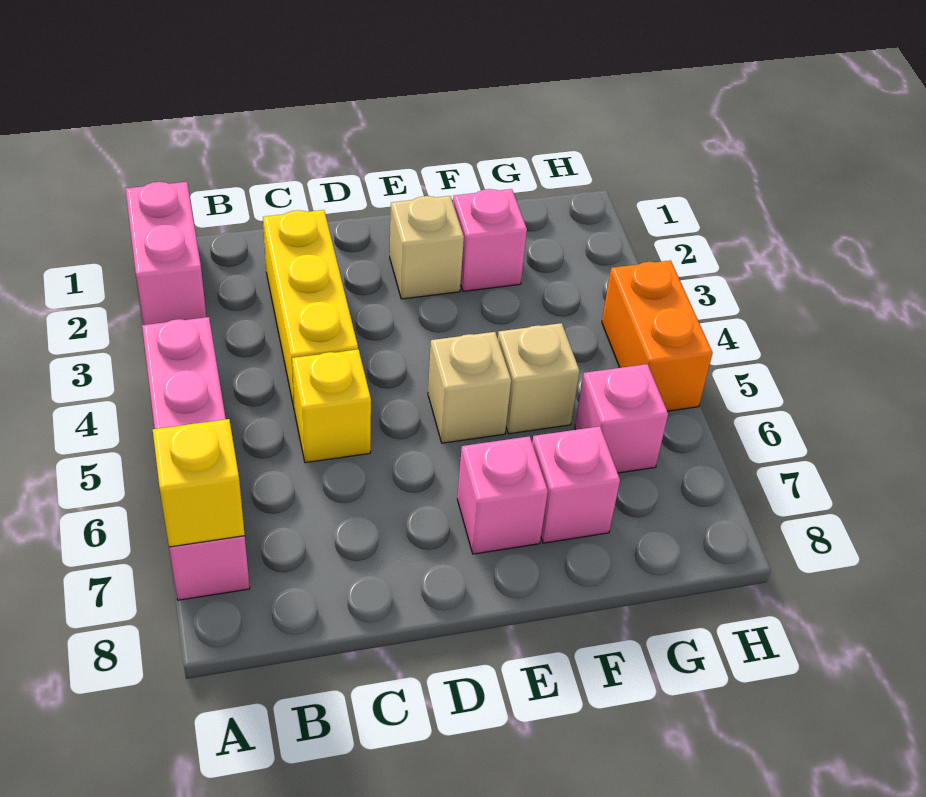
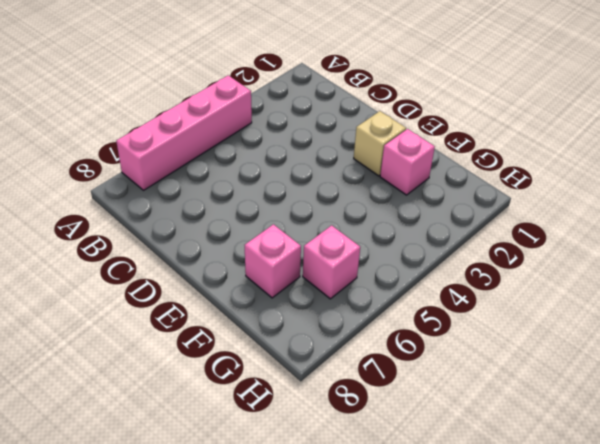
none -> pink brick A1:A2 level 1
none -> yellow brick C2:C4 level 1
none -> yellow brick C5 level 1

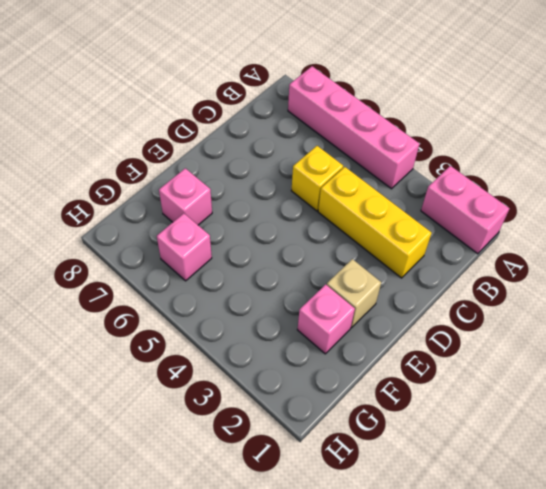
none -> tan brick E5 level 1
none -> pink brick E7 level 1
none -> tan brick F5 level 1

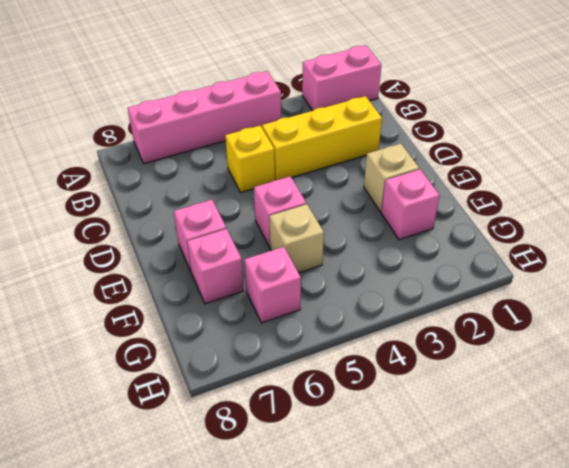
pink brick E5 level 1 -> tan brick E5 level 1
none -> orange brick H4:H5 level 1
none -> yellow brick A7 level 2

